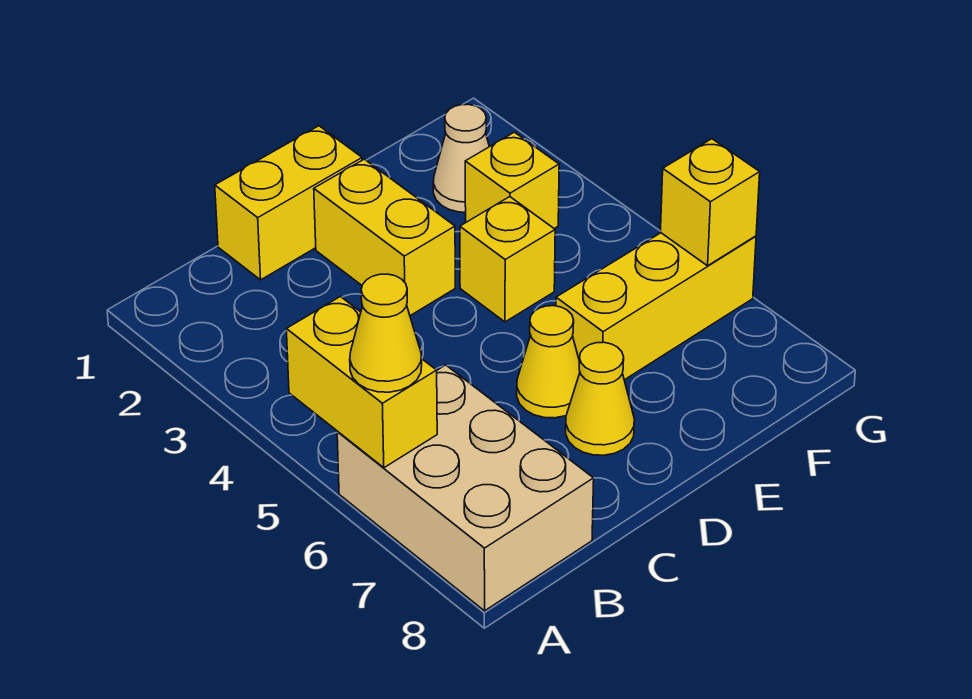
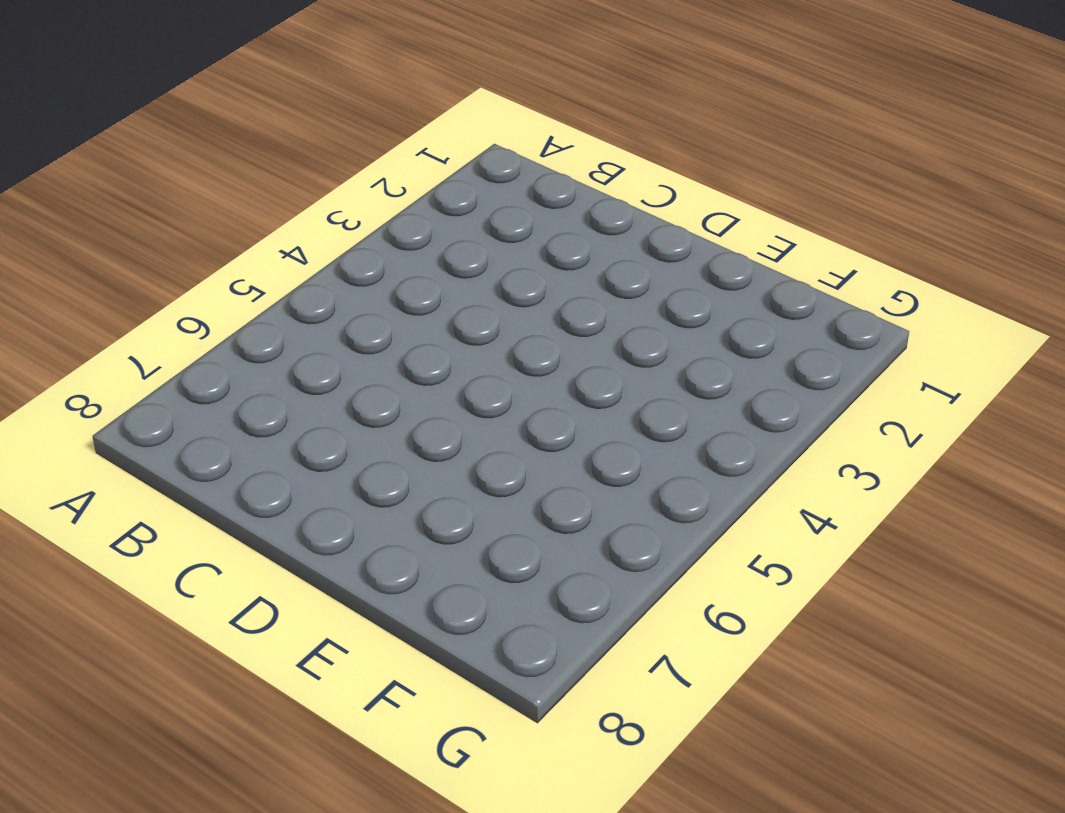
none -> tan brick A6:B8 level 1
none -> yellow brick C1:D1 level 1
none -> yellow brick D2:D3 level 1

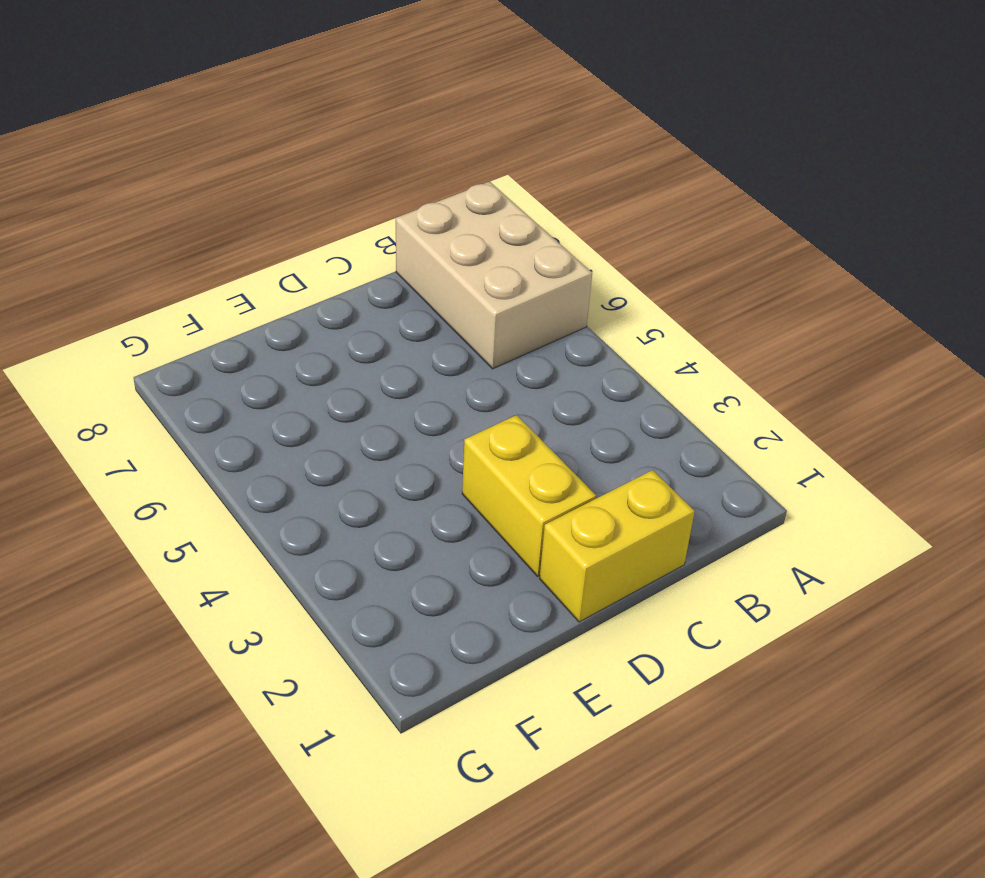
none -> yellow cone D6 level 1
none -> yellow cone D7 level 1
none -> yellow brick E4 level 1

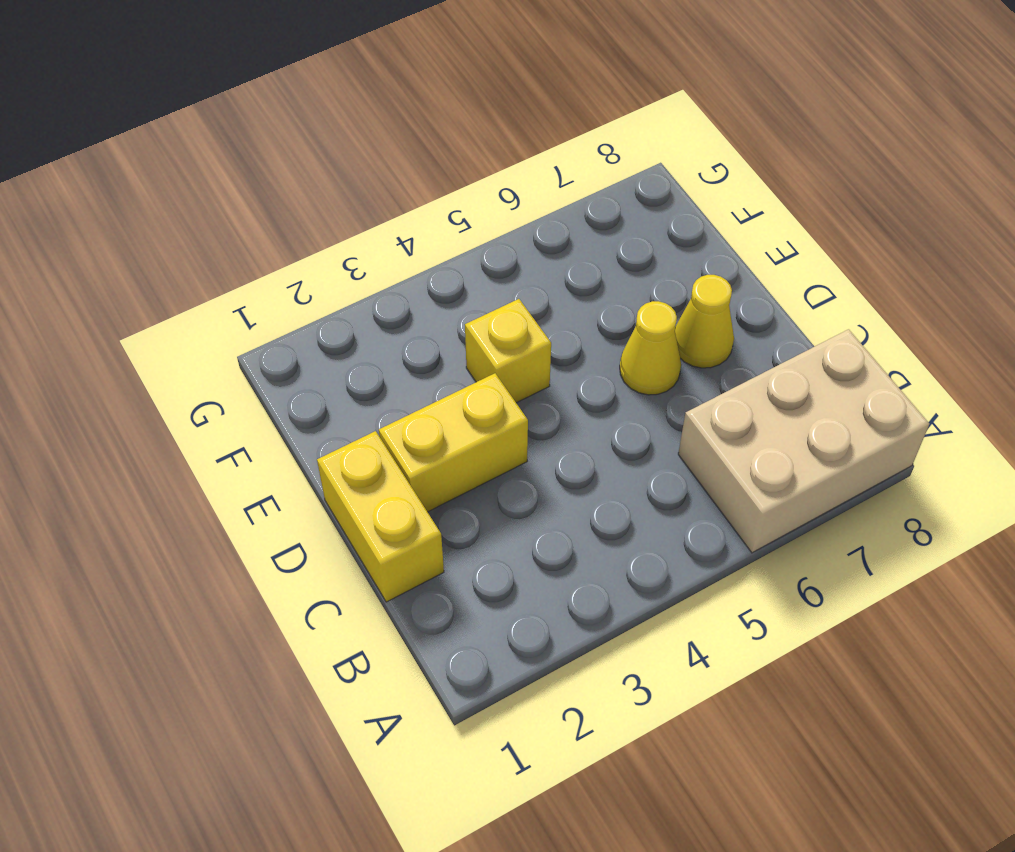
none -> yellow brick E6:G6 level 1
none -> tan cone F2 level 1
none -> yellow brick F3 level 1

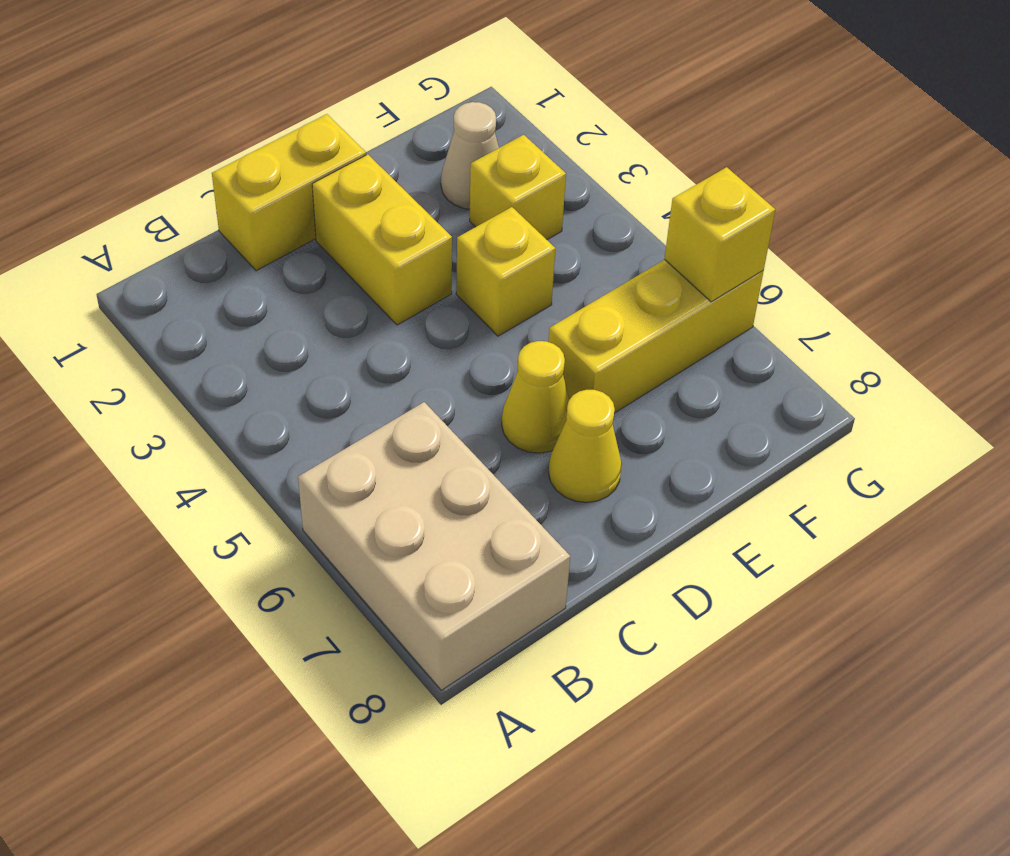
none -> yellow brick A5:A6 level 2
none -> yellow cone A6 level 3

